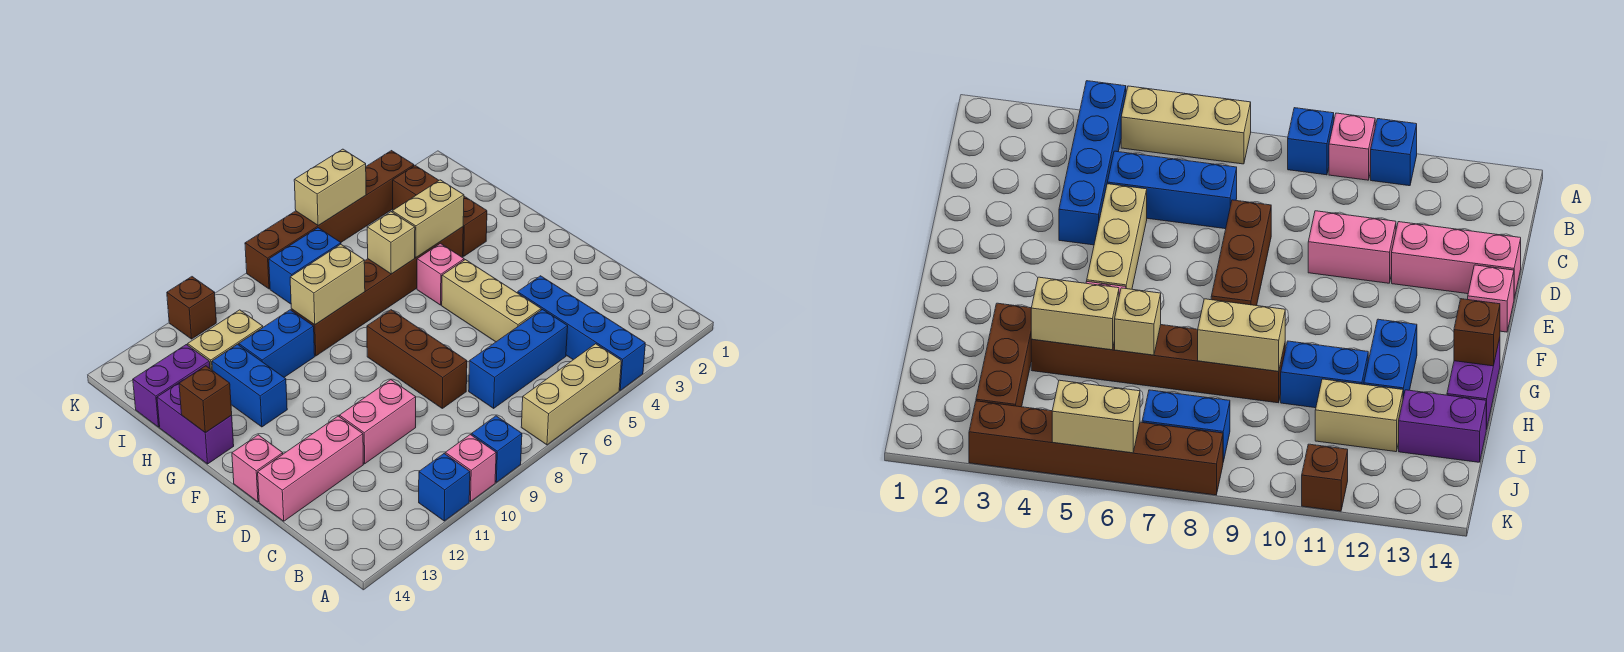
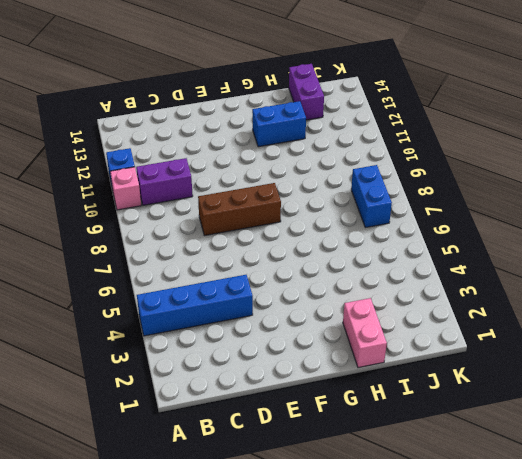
purple brick B10:C10 level 1 -> purple brick G14:H14 level 1
pink brick H1:H2 level 1 -> pink brick D10:D11 level 1
none -> tan brick A5:A7 level 1
none -> blue brick A9 level 1
none -> blue brick C5:C7 level 1

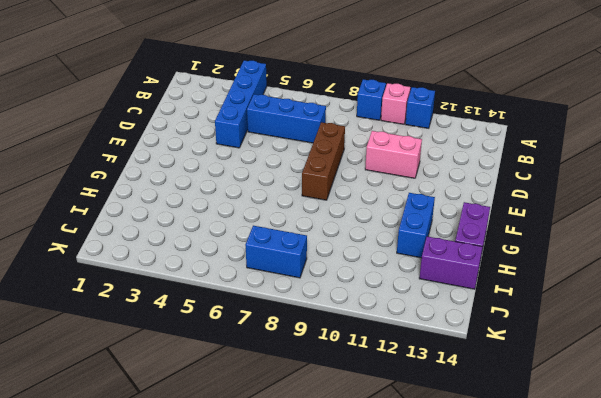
none -> tan brick A5:A7 level 1
none -> tan brick D5:F5 level 1
none -> pink brick D12:D14 level 1

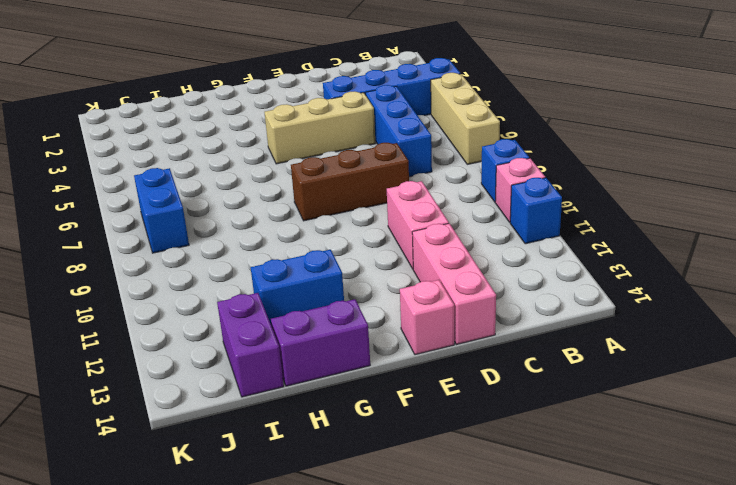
none -> pink brick G5 level 1
none -> brown brick H3:J3 level 1
none -> brown brick H4:H9 level 1

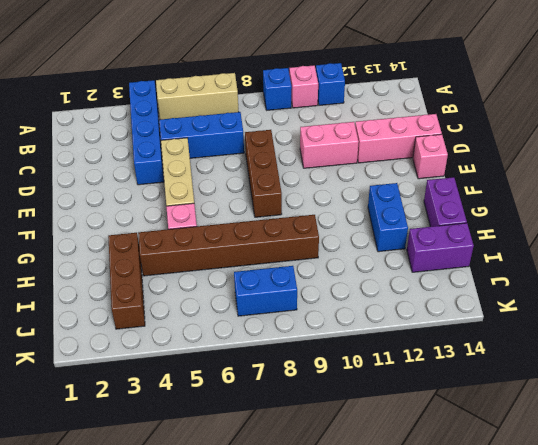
none -> blue brick H10:H11 level 1
none -> tan brick I11:I12 level 1
none -> brown brick K3:K8 level 1

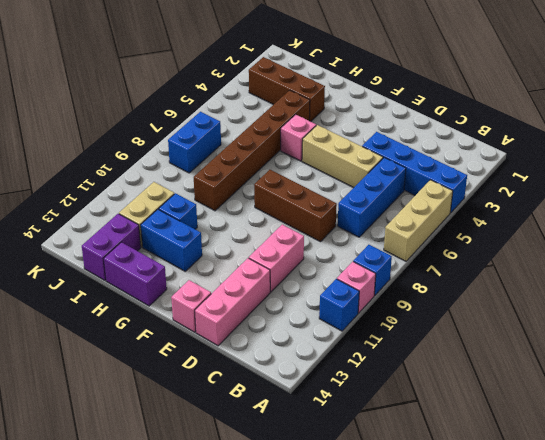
blue brick H11 level 1 -> blue brick H10:H11 level 1
none -> brown brick K3:K8 level 1
none -> brown brick K11 level 1
none -> brown brick G14 level 2

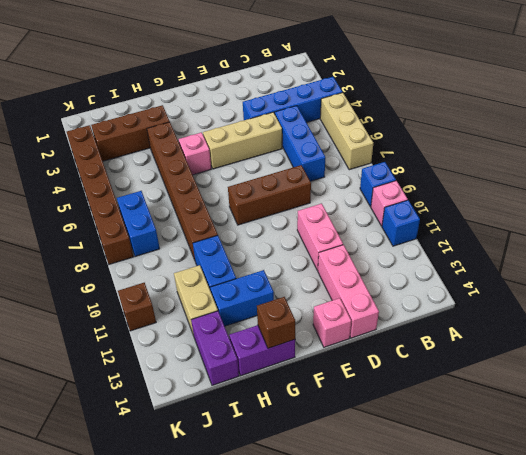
none -> tan brick H4:H5 level 2
none -> tan brick H6 level 2
none -> tan brick H8:H9 level 2

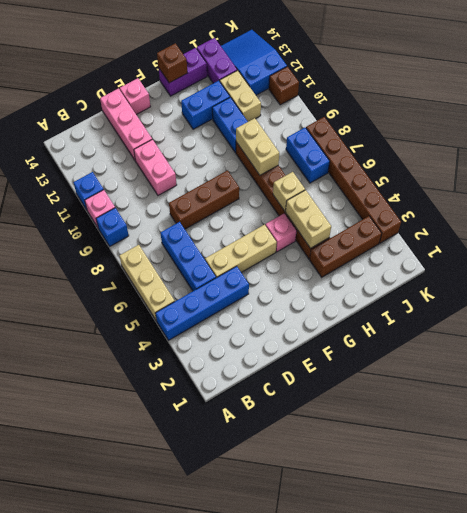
blue slope J12:K14 level 1 top 12 -> none
none -> tan brick K5:K6 level 2

